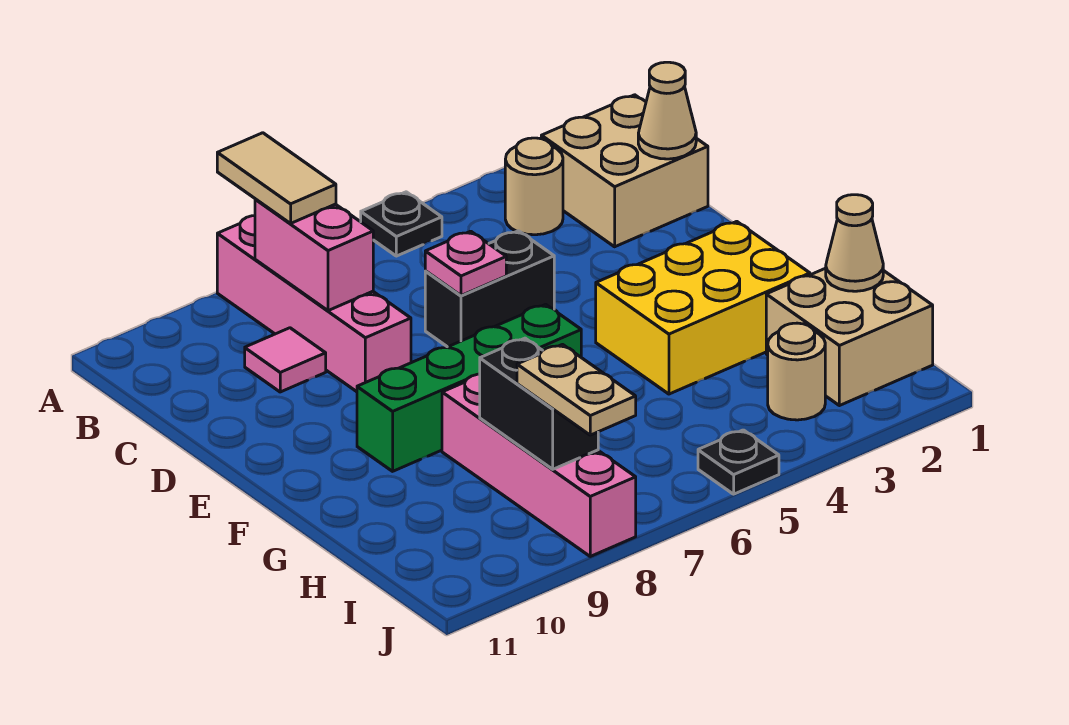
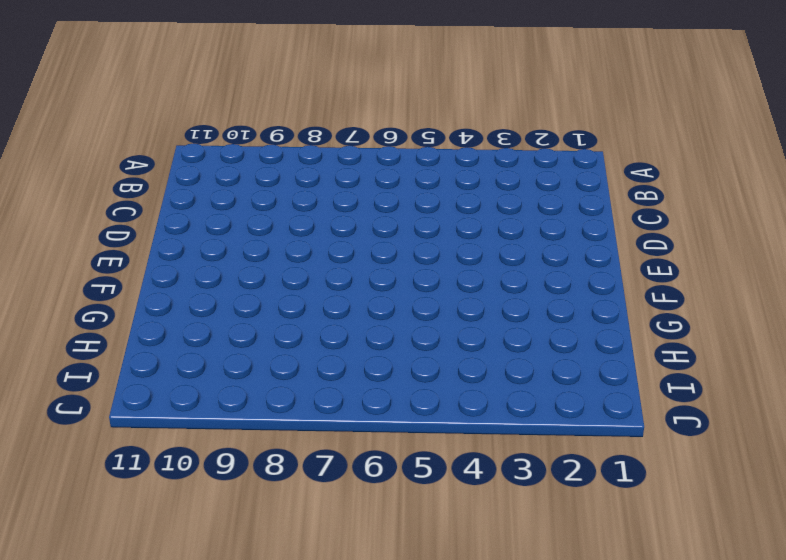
none -> black plate A5 level 1
none -> pink brick A8:D8 level 1
none -> tan brick B1:C2 level 1

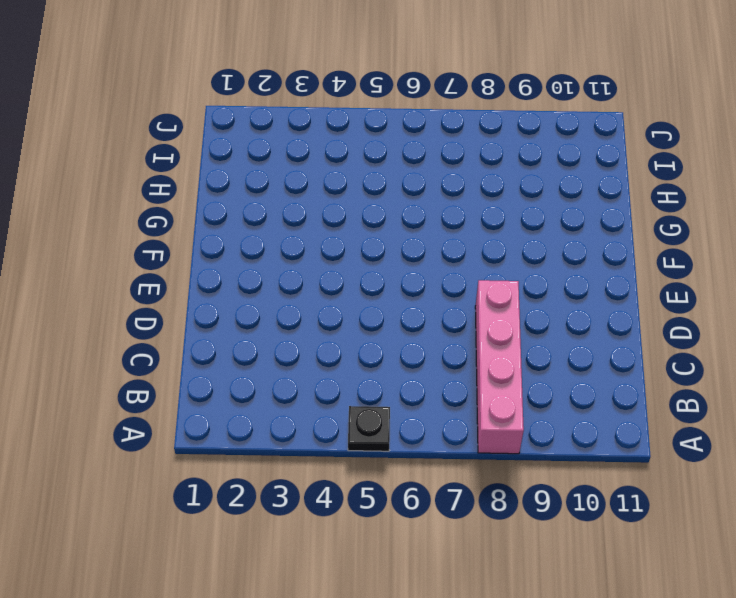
none -> tan brick B1:C2 level 1
none -> tan round brick B3 level 1
none -> pink tile C9 level 1

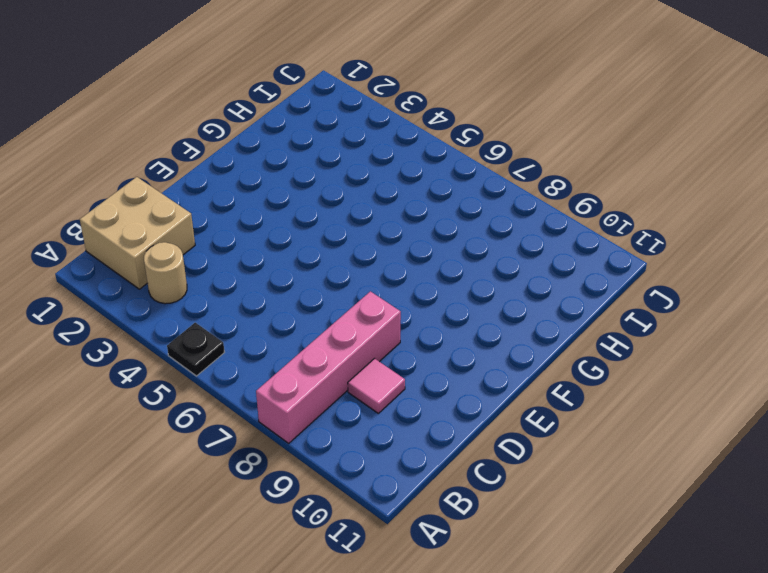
none -> black brick D5:D6 level 1
none -> yellow brick F2:G4 level 1
none -> green brick F6:F9 level 1

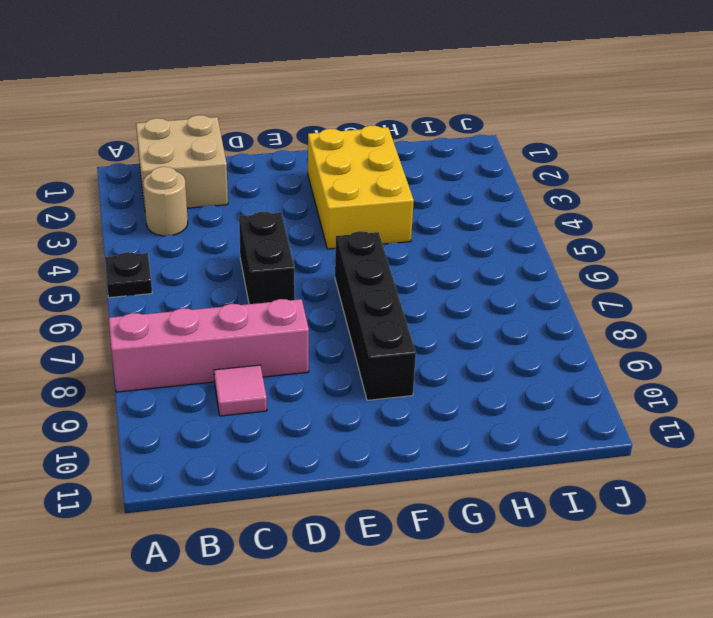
black brick F6:F9 level 1 -> green brick F6:F9 level 1
none -> pink brick G8:J8 level 1
none -> tan brick H1:I2 level 1
none -> tan round brick I3 level 1

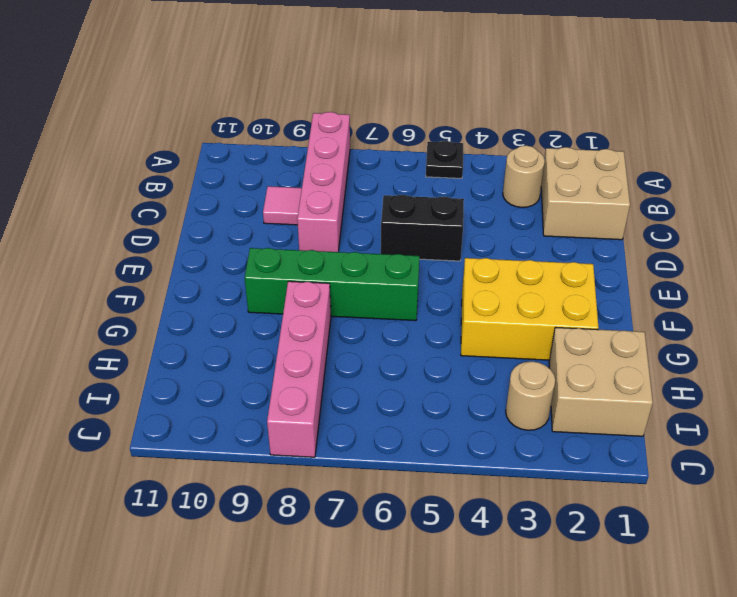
none -> black plate J5 level 1
none -> pink brick B8:C8 level 2
none -> tan cone C1 level 2

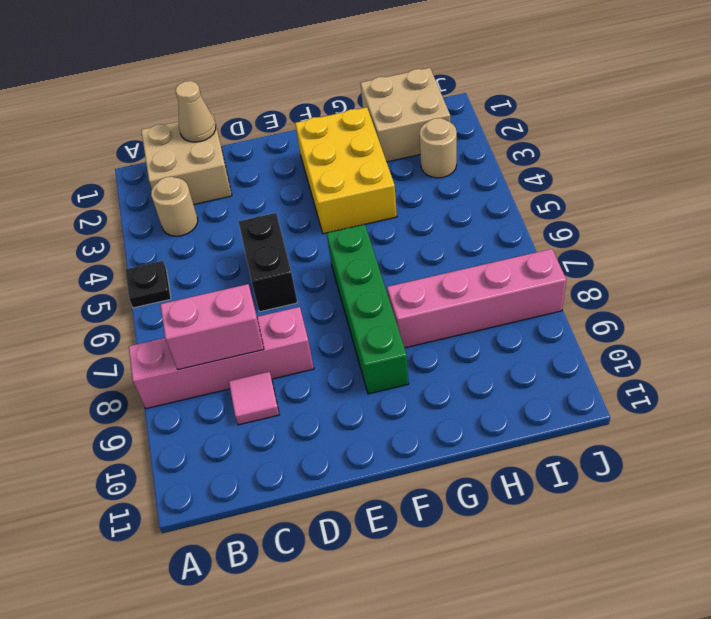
none -> black plate J5 level 1
none -> pink plate D6 level 2
none -> tan cone H1 level 2

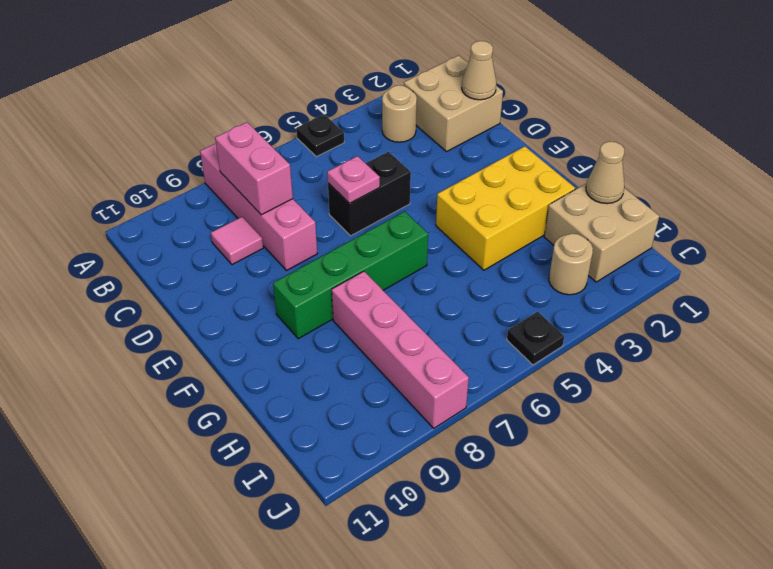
none -> black brick H8:I8 level 2
none -> tan tile A8:B8 level 3
none -> tan plate I8:J8 level 3

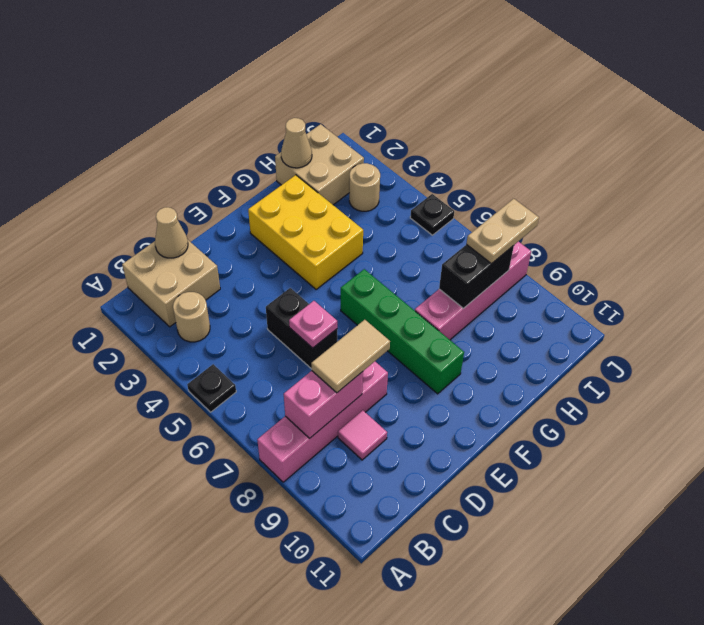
tan tile C8:D8 level 3 -> tan tile A8:B8 level 3

